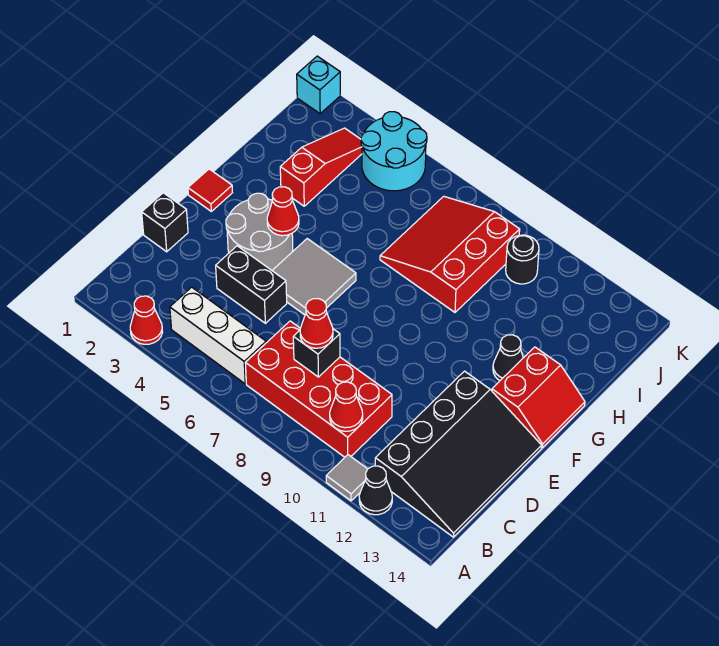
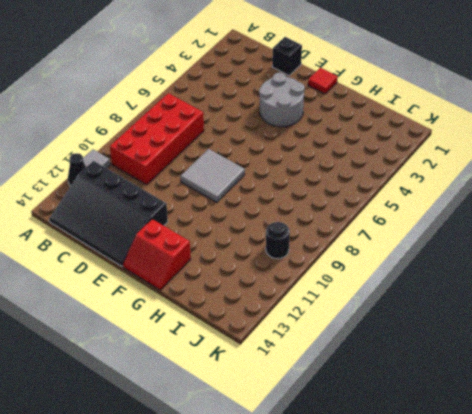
grey tile E8:F9 level 1 -> grey tile E5:F6 level 1
none -> red cone A3 level 1
none -> white brick B4:B6 level 1
none -> black brick D4:D5 level 1

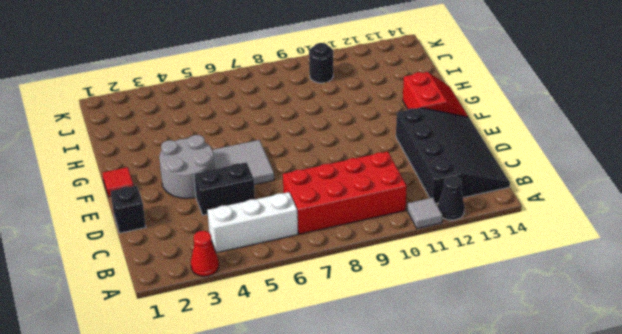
none -> black cone G12 level 1
none -> red slope H3:J3 level 1 top H
none -> red slope H7:J9 level 1 top 9

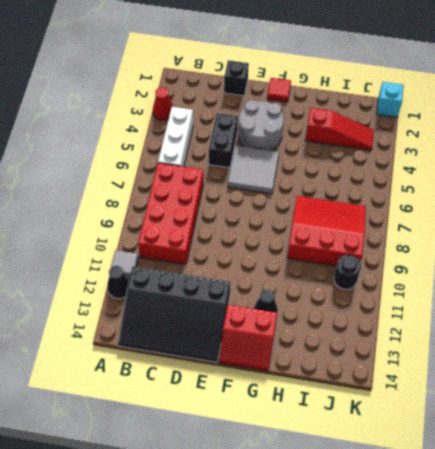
none -> cyan round brick J4:K5 level 1
none -> red cone B10 level 2
none -> black brick C8 level 2

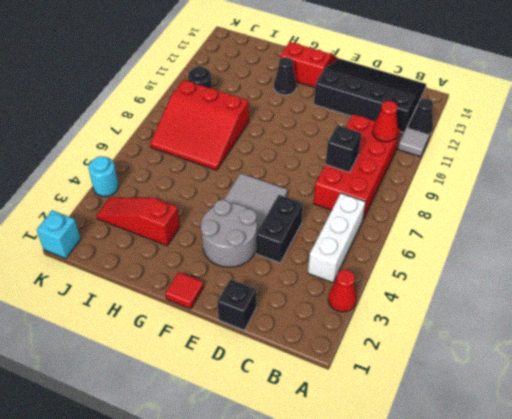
cyan round brick K4 level 1 -> cyan round brick J4:K5 level 1
none -> red cone F4 level 2
none -> red cone C8 level 3

